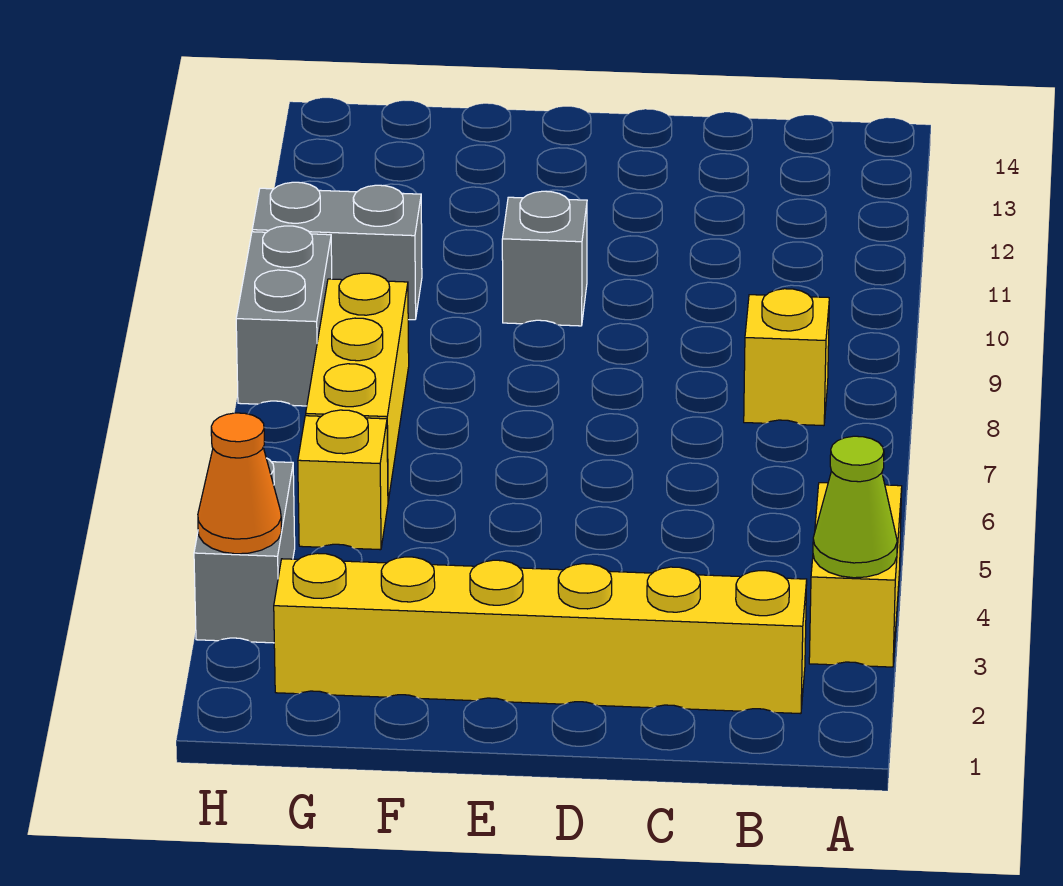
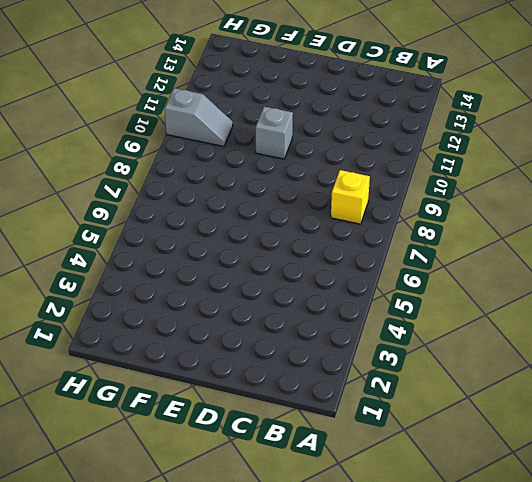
grey slope G10:H10 level 1 top H -> grey brick G10:H10 level 1
none -> yellow brick A3:A4 level 1
none -> yellow brick B2:G2 level 1

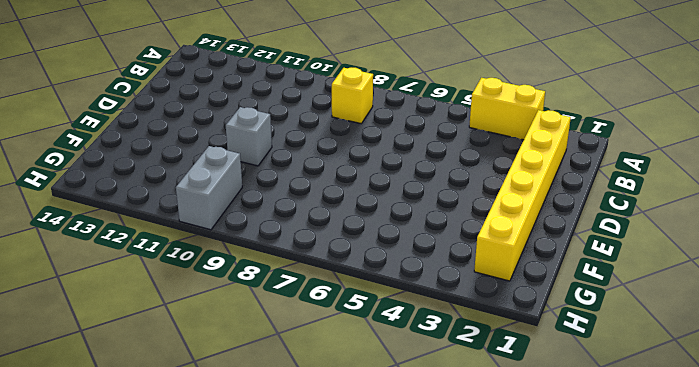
none -> yellow brick G5 level 1
none -> yellow brick G6:G8 level 1

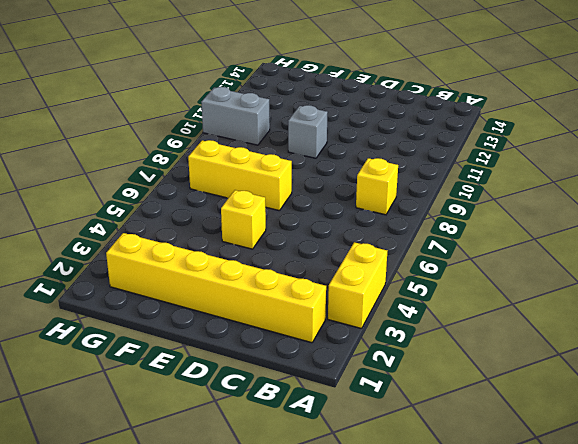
yellow brick E5 level 1 -> yellow brick G5 level 1
yellow brick E7:G7 level 1 -> yellow brick G6:G8 level 1
none -> grey brick H3:H4 level 1
none -> grey brick H8:H9 level 1

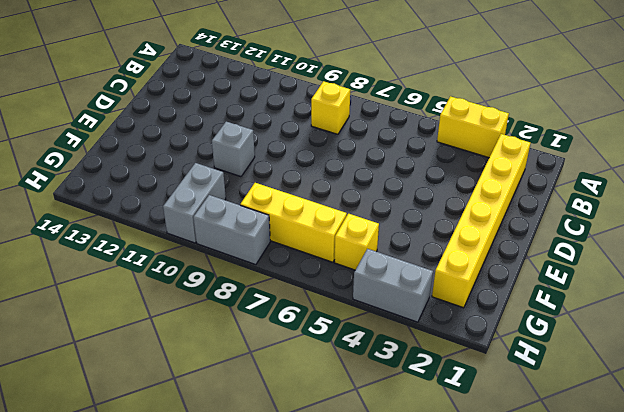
none -> lime cone A3 level 2
none -> orange cone H3 level 2

